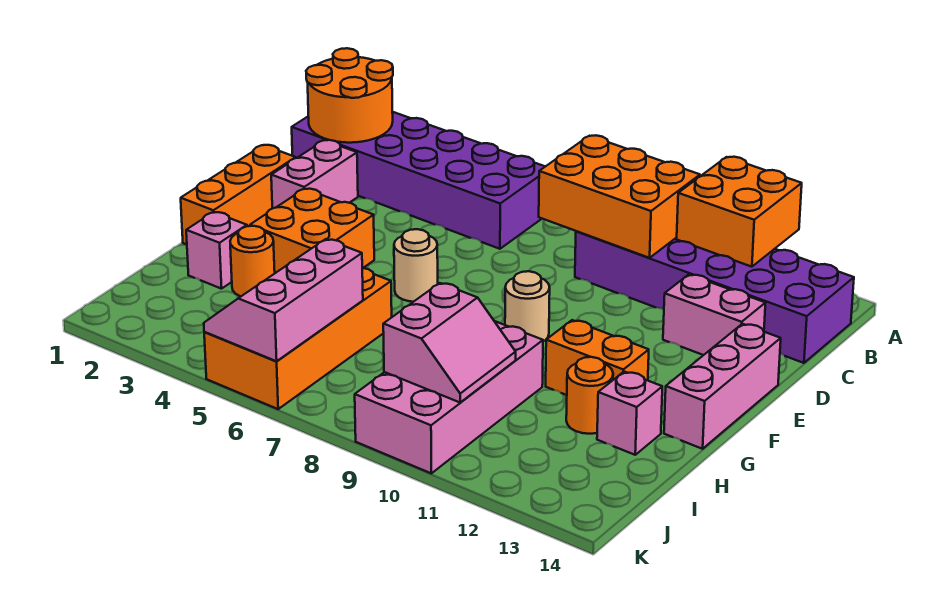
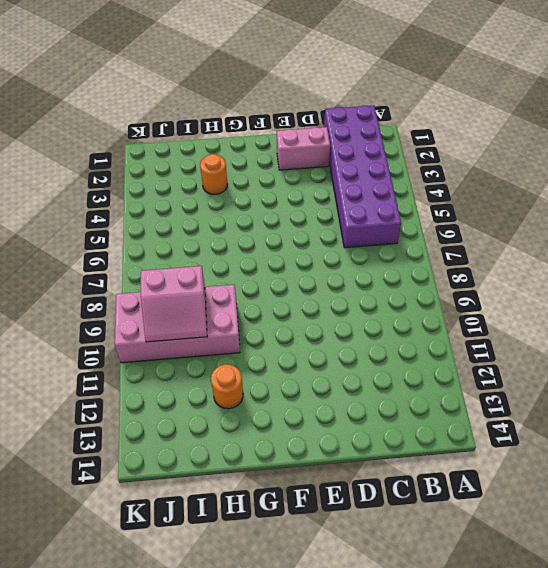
none -> purple brick B9:C14 level 1
none -> pink brick D12:D13 level 1
none -> orange brick E1:G1 level 1

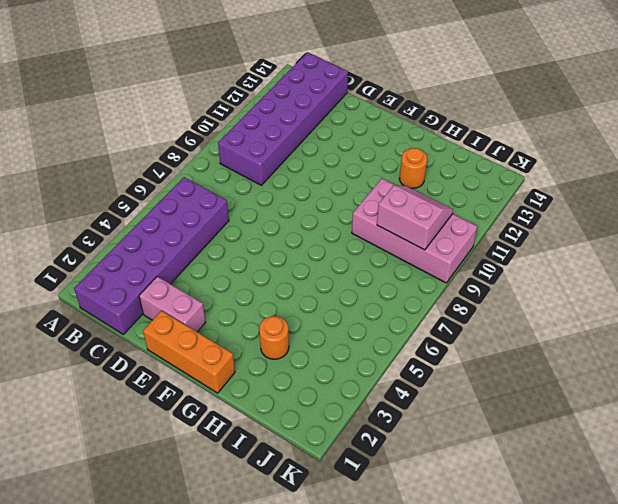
none -> pink brick D12:D13 level 1
none -> pink brick E14:G14 level 1
none -> orange brick F3:G4 level 1

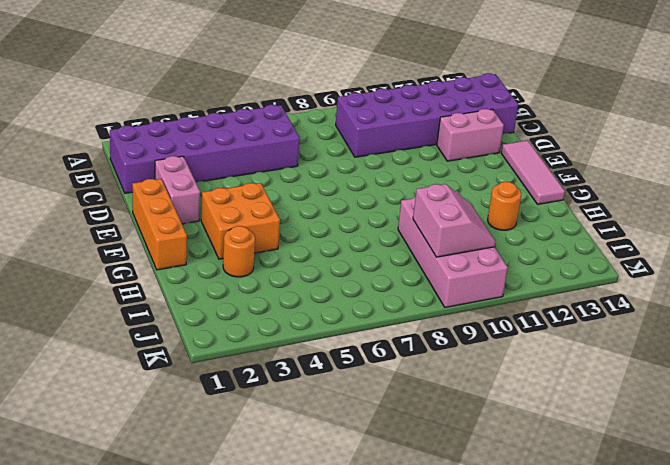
pink tile E14:G14 level 1 -> pink brick E14:G14 level 1
none -> tan round brick F6 level 1
none -> tan round brick F9 level 1
none -> orange brick G11:G12 level 1

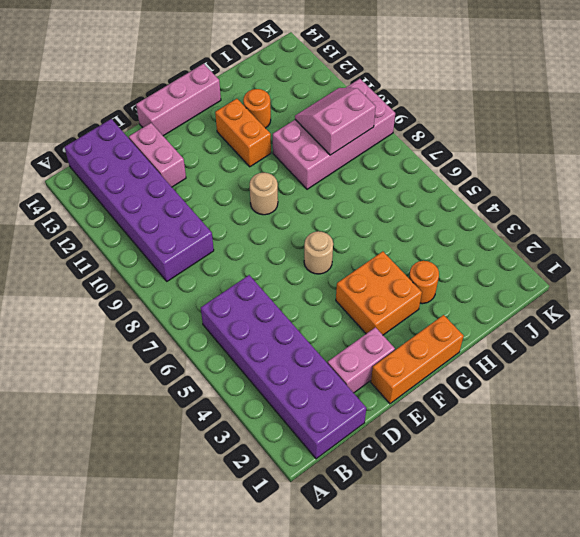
none -> pink brick H2 level 1
none -> orange brick H5:K6 level 1
none -> pink brick H13 level 1

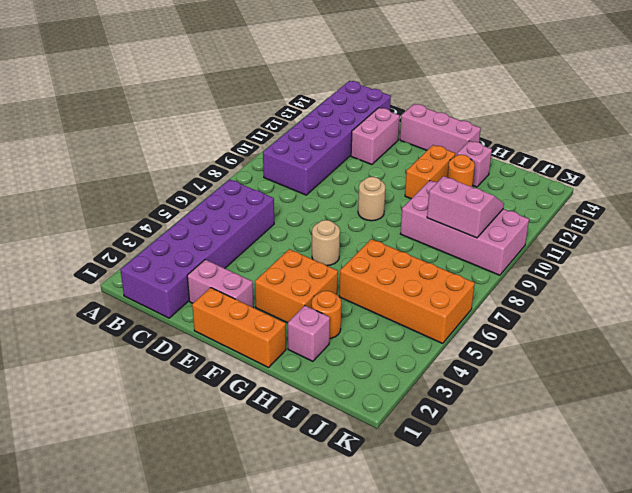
none -> orange brick A11:B12 level 2
none -> orange round brick B1:C2 level 2
none -> orange brick B8:C10 level 2

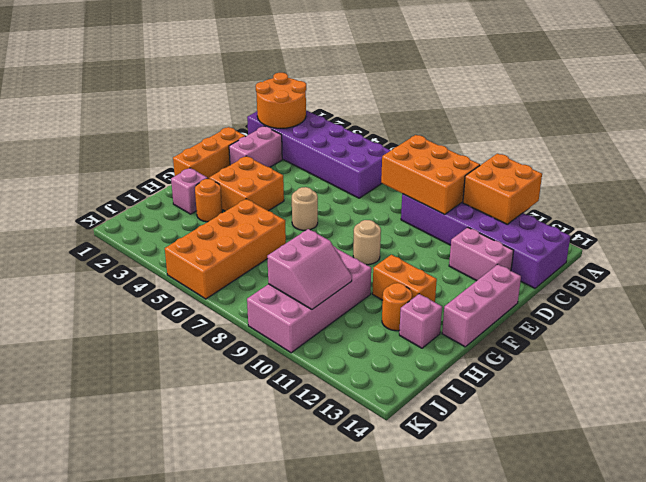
none -> pink slope I5:K6 level 2 top 6

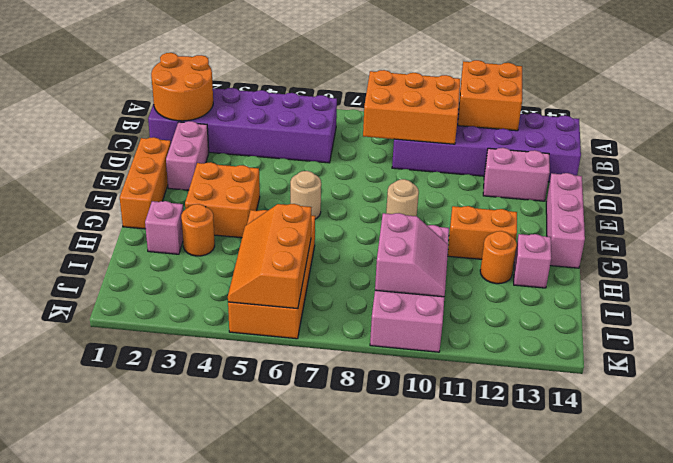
orange slope I5:K6 level 2 top 6 -> pink slope I5:K6 level 2 top 6

